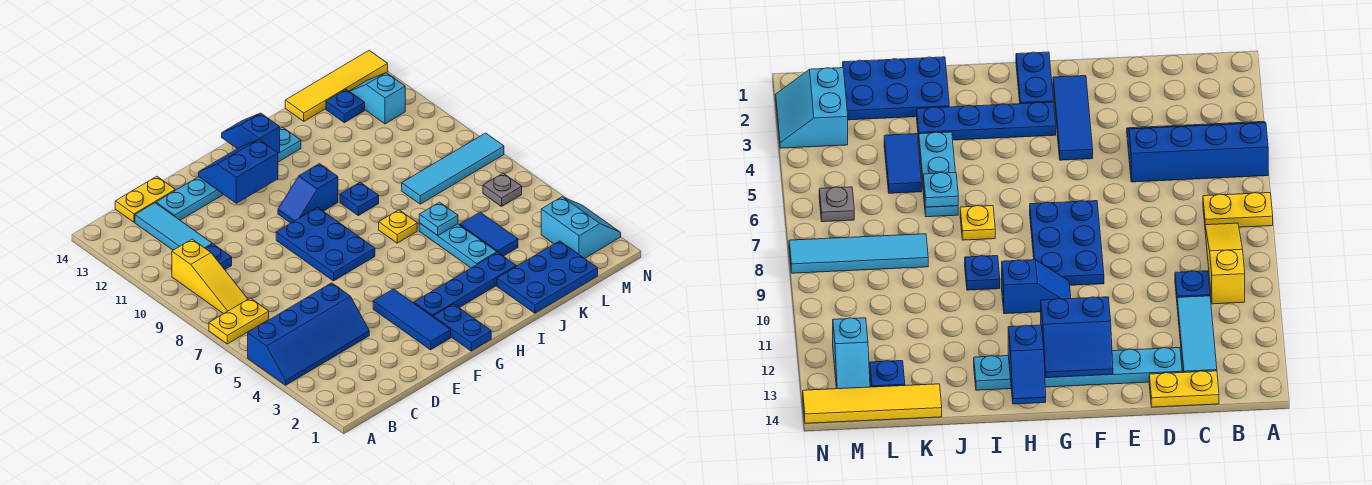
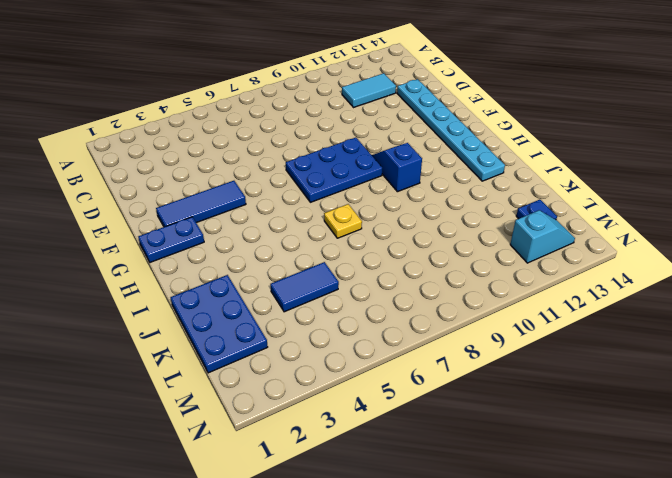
cyan tile C11:C12 level 1 -> cyan tile C11:C13 level 1
none -> blue slope A4:D5 level 1 top 5
none -> yellow plate A7:B7 level 1
none -> yellow slope B8:B10 level 1 top 10

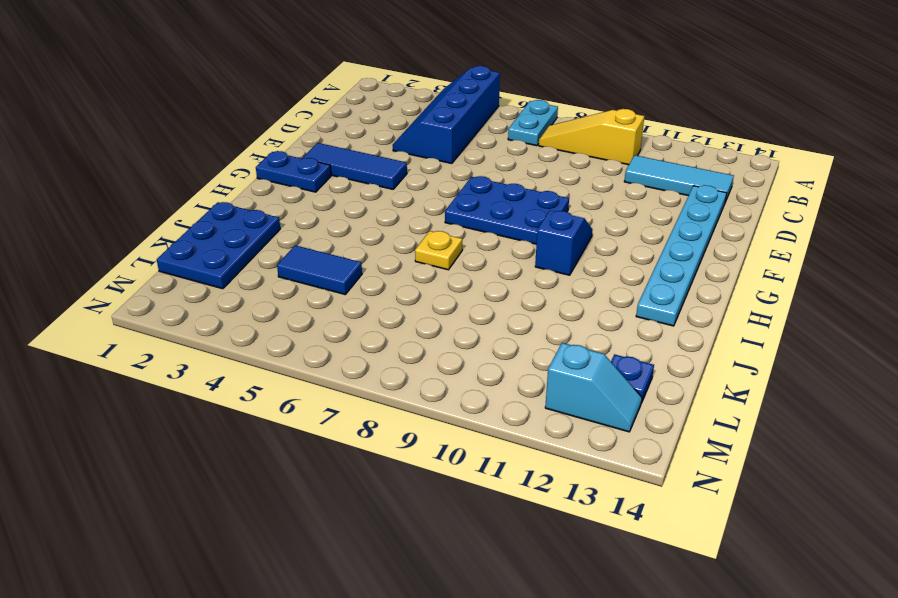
cyan plate A7:B7 level 1 -> yellow plate A7:B7 level 1
none -> blue plate C10 level 1
none -> yellow plate C14:D14 level 1
none -> blue plate G3:J3 level 1

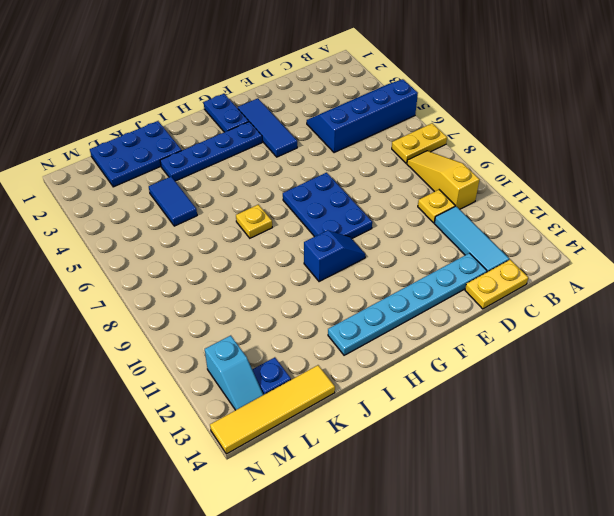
yellow plate C10 level 1 -> blue plate C10 level 1
none -> blue plate I9 level 1
none -> cyan plate J4:J6 level 1
none -> cyan tile K8:N8 level 1

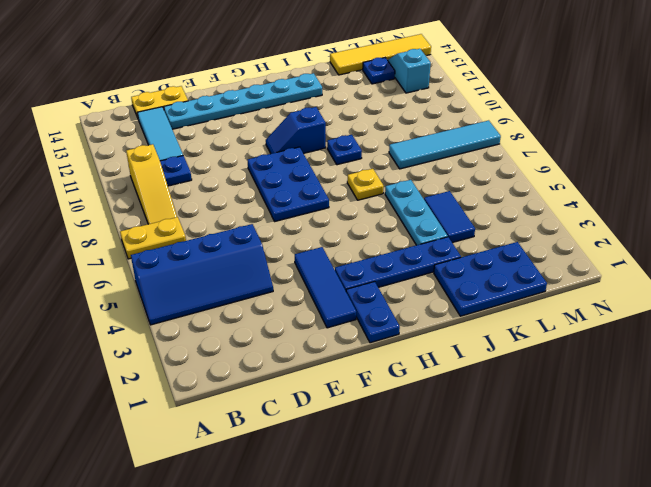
none -> cyan slope M2:N3 level 1 top M
none -> grey plate M6 level 1
none -> blue slope F12:G13 level 2 top 12

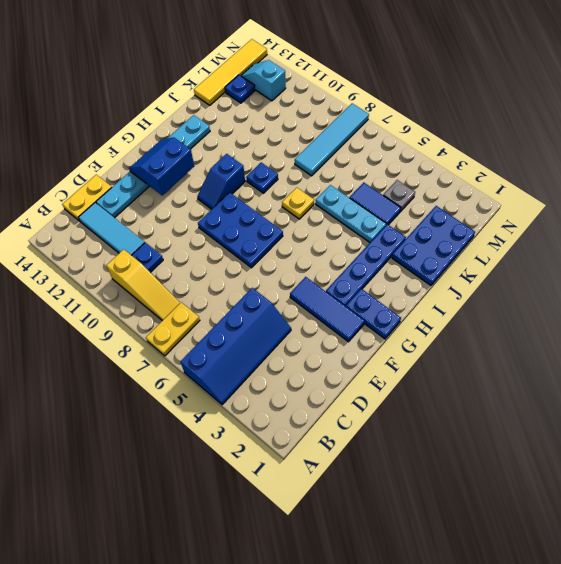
grey plate L4 level 1 -> grey plate M6 level 1
none -> cyan slope M2:N3 level 1 top M
none -> blue slope H13:H14 level 2 top 13
none -> cyan plate J6 level 2

